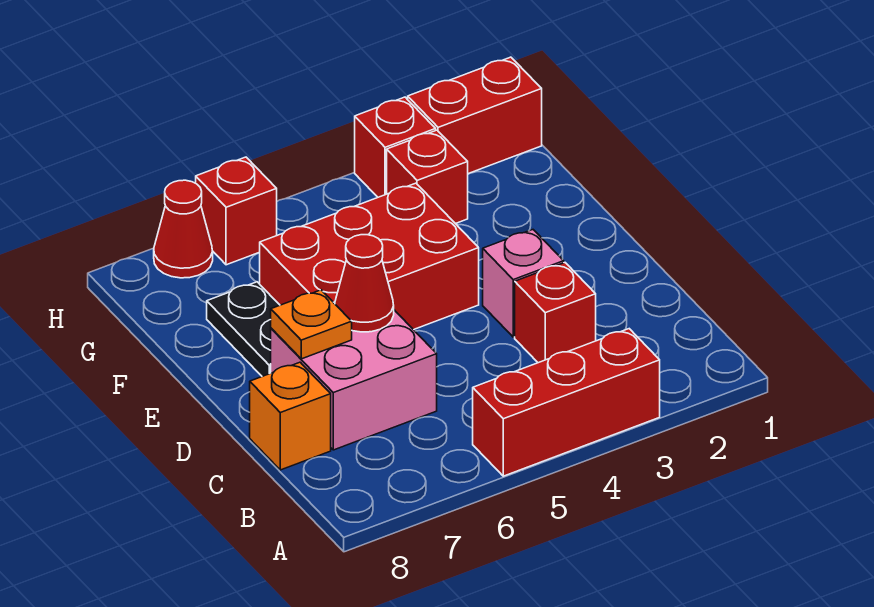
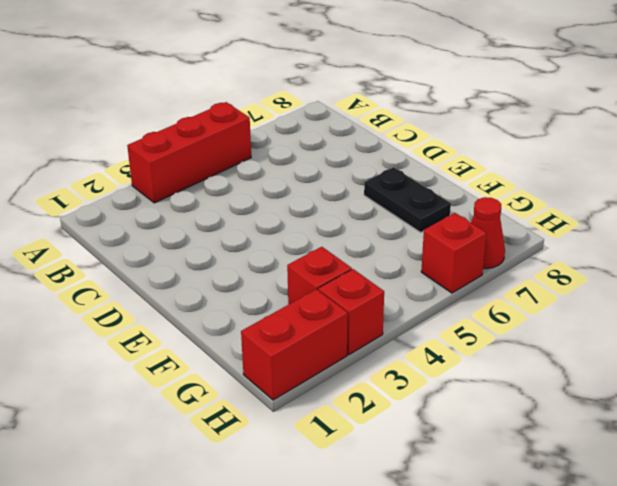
none -> red brick C3 level 1
none -> pink brick C6:D7 level 1
none -> orange brick C8 level 1

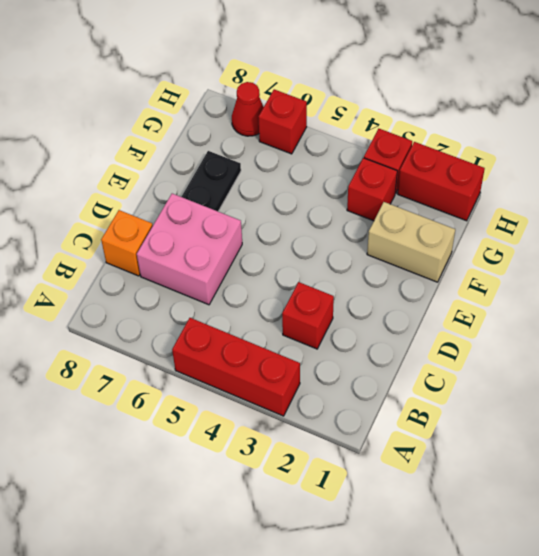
tan brick F1:F2 level 1 -> none
none -> pink brick D3 level 1
none -> red brick E4:F6 level 1
none -> red cone D6 level 2

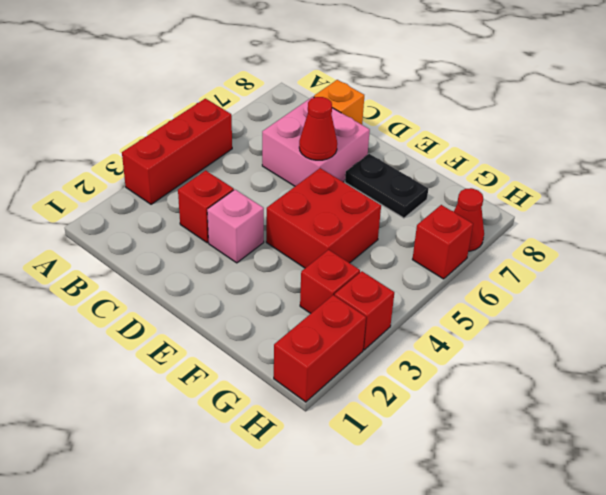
red brick E4:F5 level 1 -> red brick E4:F6 level 1
none -> orange plate D7 level 2

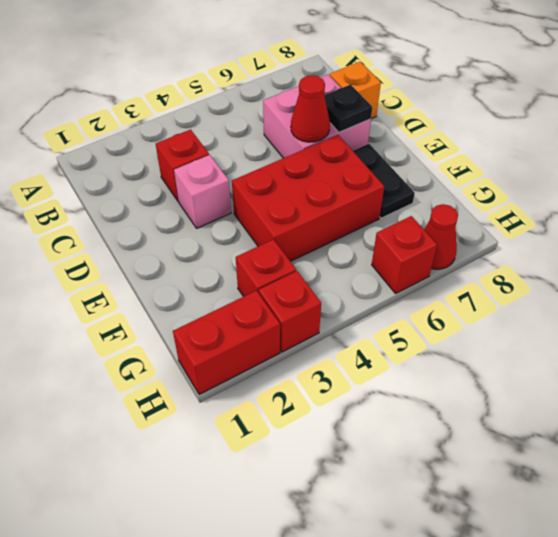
black plate D7 level 2 -> orange plate D7 level 2
none -> red brick A3:A5 level 1

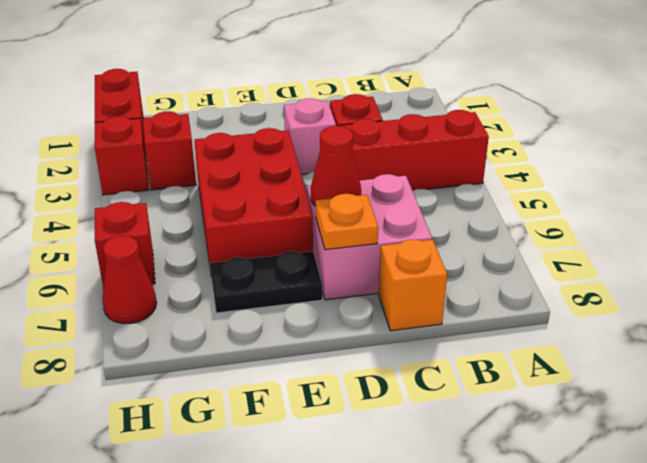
red brick A4:C4 level 1 -> red brick A3:A5 level 1

